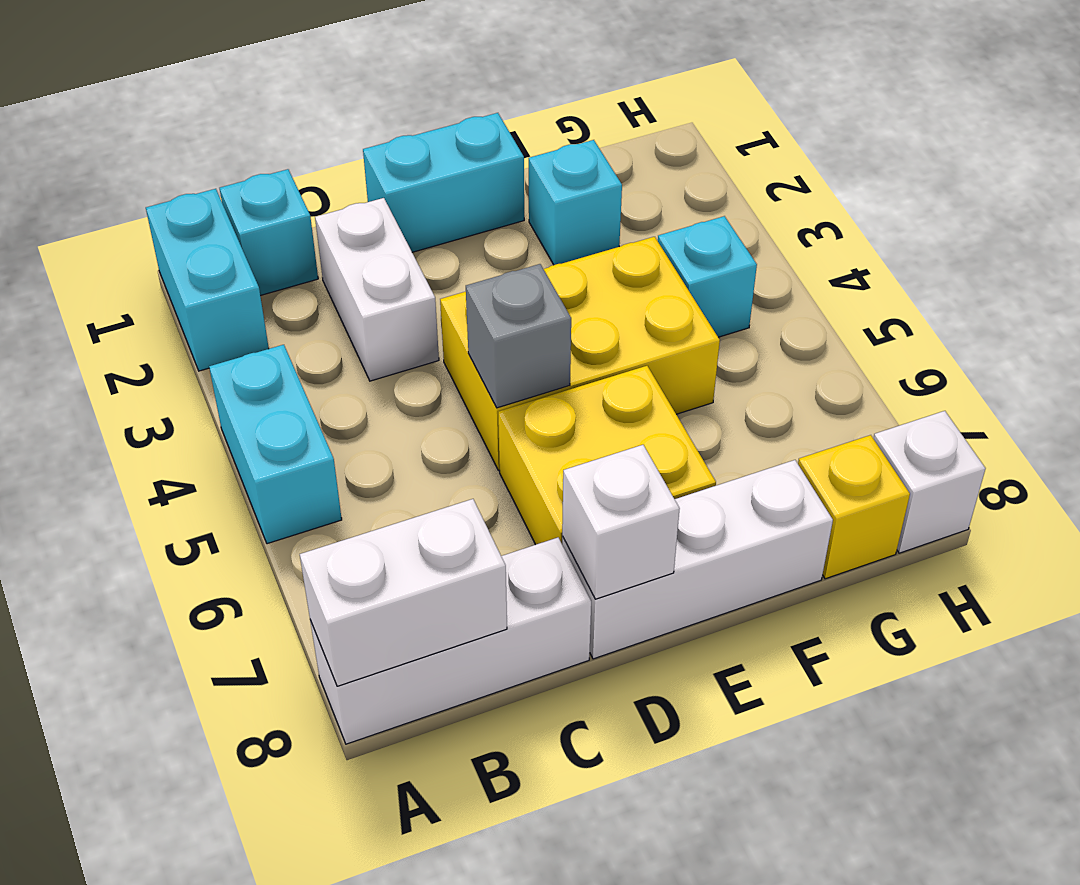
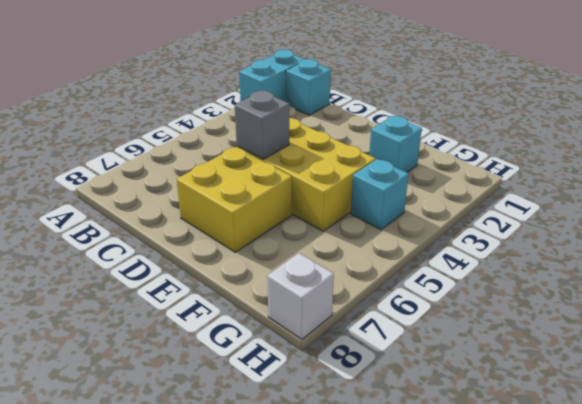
none -> cyan brick A4:A5 level 1
none -> white brick A8:C8 level 1
none -> white brick C2:C3 level 1

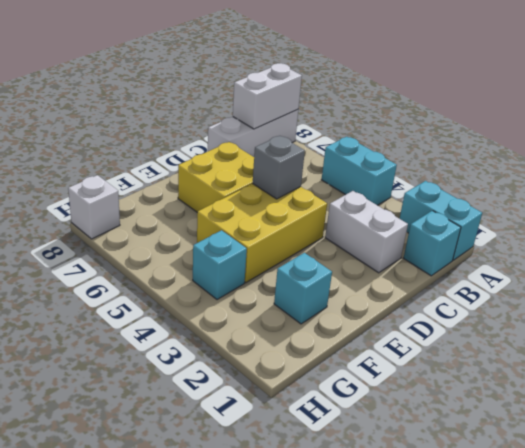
none -> cyan brick D1:E1 level 1
none -> white brick D8:F8 level 1
none -> yellow brick G8 level 1

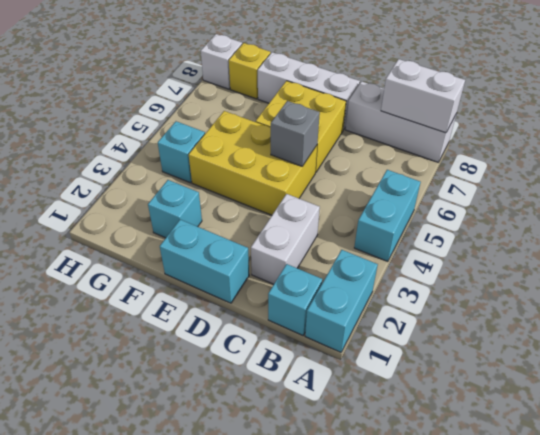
none -> white brick D8 level 2

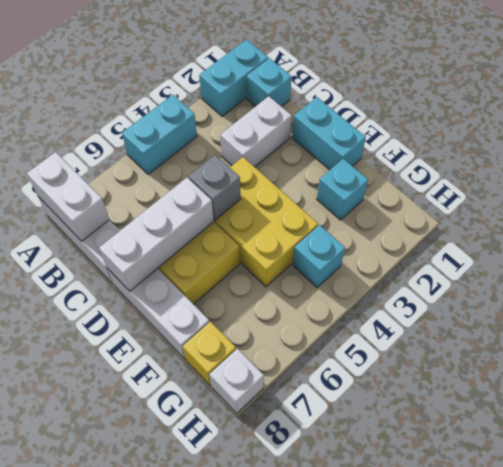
white brick D6:D8 level 2 -> white brick D8 level 2

